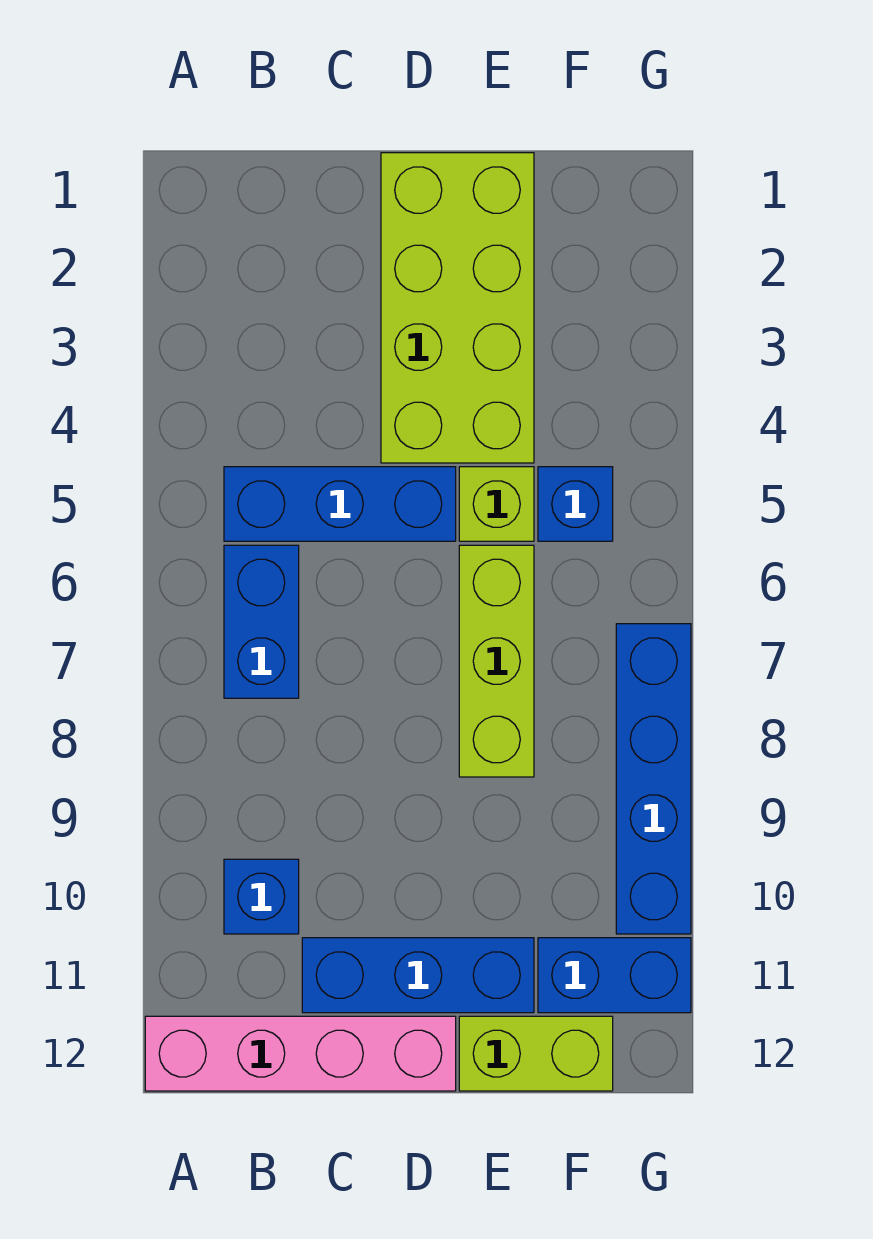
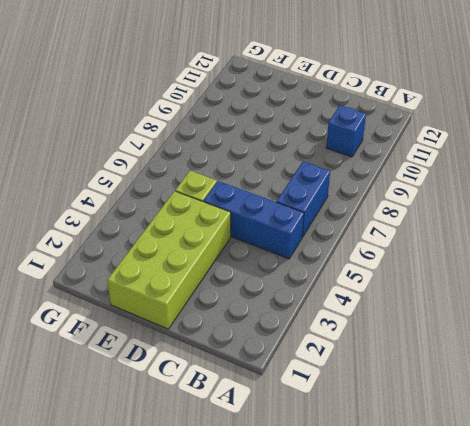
none -> pink brick A12:D12 level 1
none -> blue brick C11:E11 level 1
none -> lime brick E6:E8 level 1

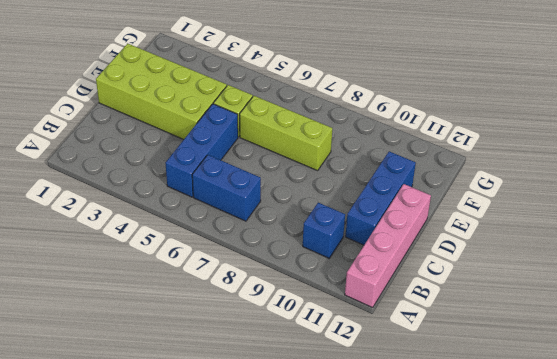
none -> lime brick E12:F12 level 1
none -> blue brick F5 level 1
none -> blue brick F11:G11 level 1

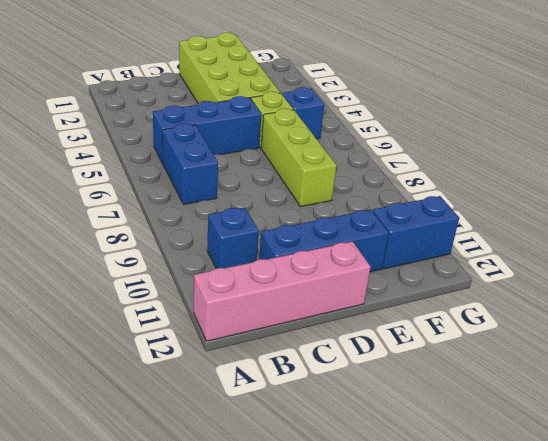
none -> lime brick E12:F12 level 1
none -> blue brick G7:G10 level 1

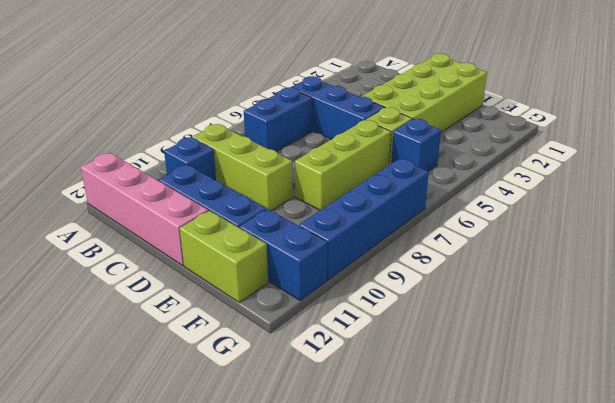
lime brick B9:D9 level 1 -> none

